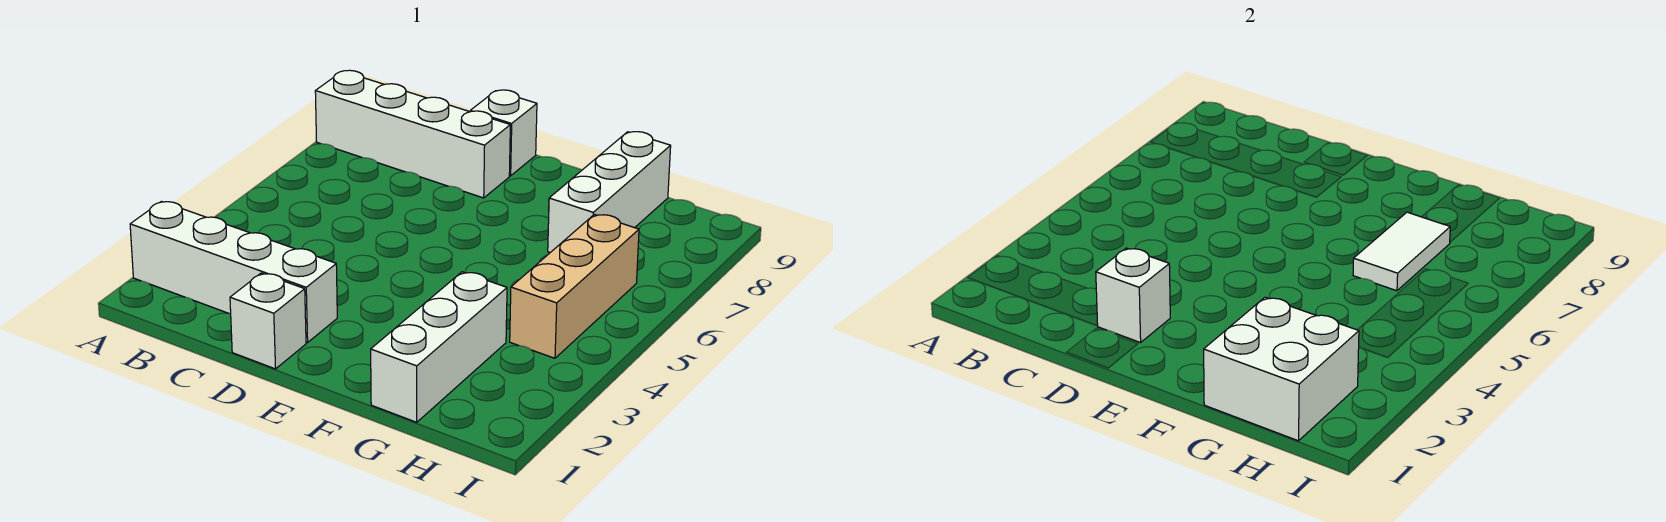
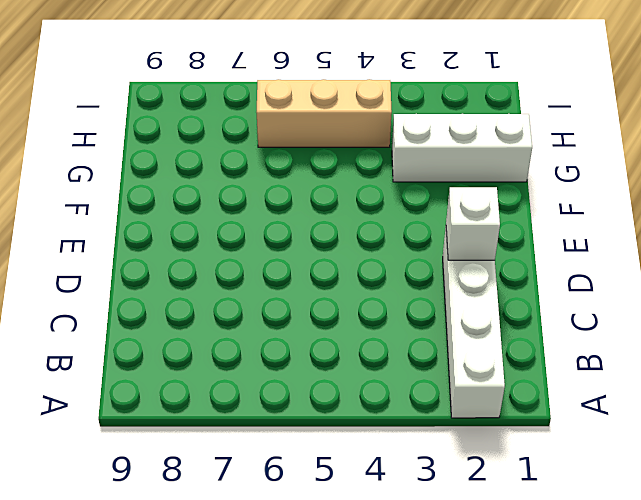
none -> white brick A8:D8 level 1
none -> white brick D1 level 1

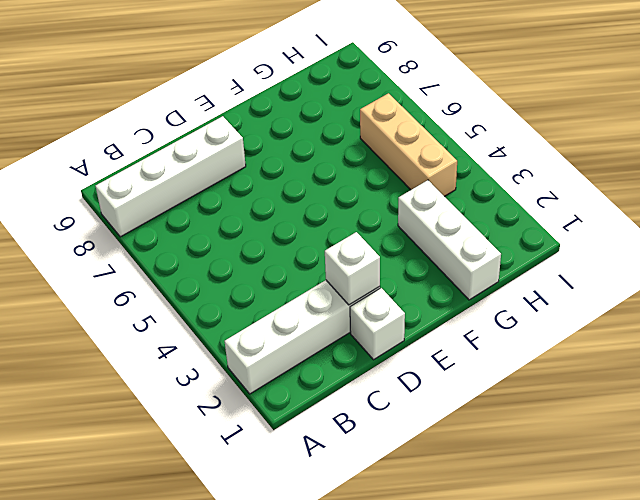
none -> white brick D9 level 1
none -> white brick G7:G9 level 1

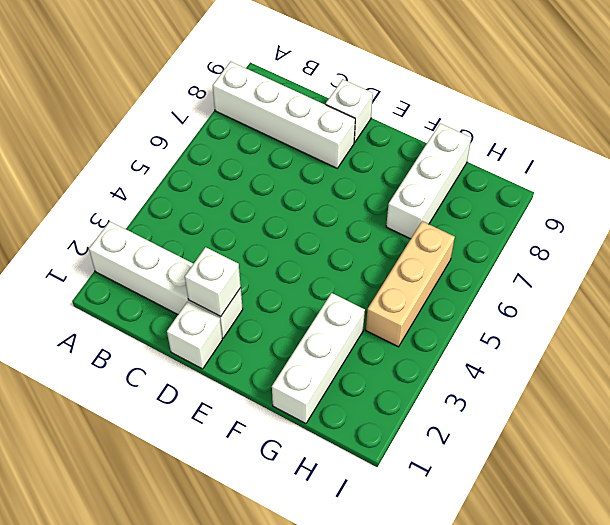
none -> white brick G1:H2 level 2
none -> white tile G6:G7 level 2

